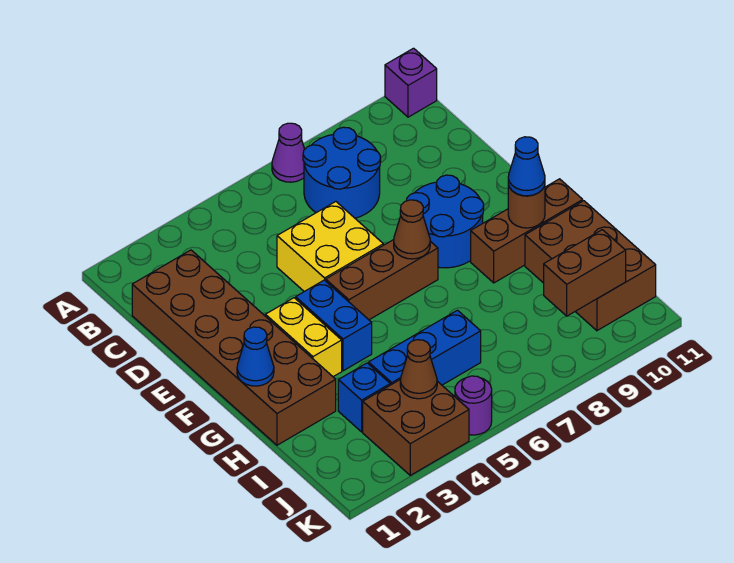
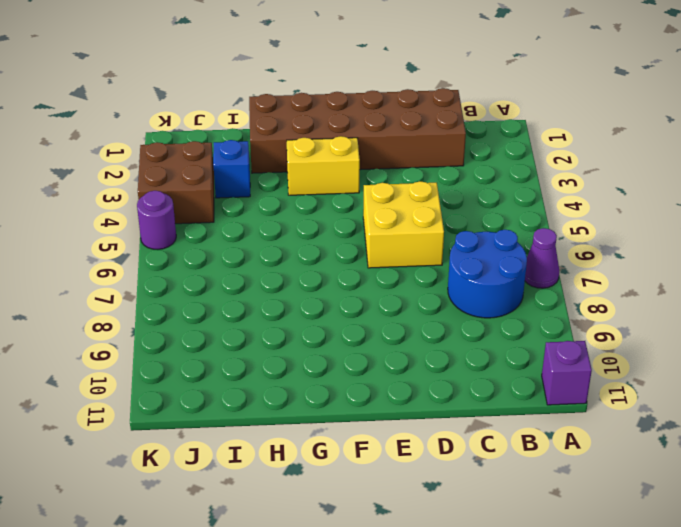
none -> blue round brick E8:F9 level 1
none -> blue brick F4:G4 level 1
none -> brown brick F5:F7 level 1

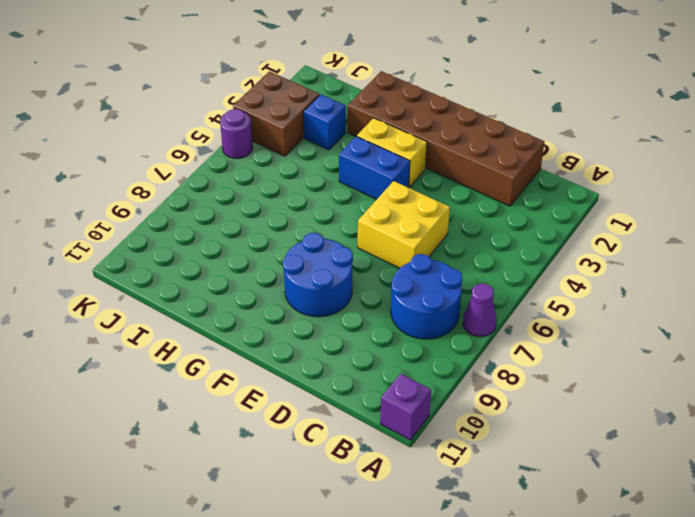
none -> brown brick F5:F7 level 1
none -> brown brick G9:G11 level 1
none -> brown brick H10:J11 level 1

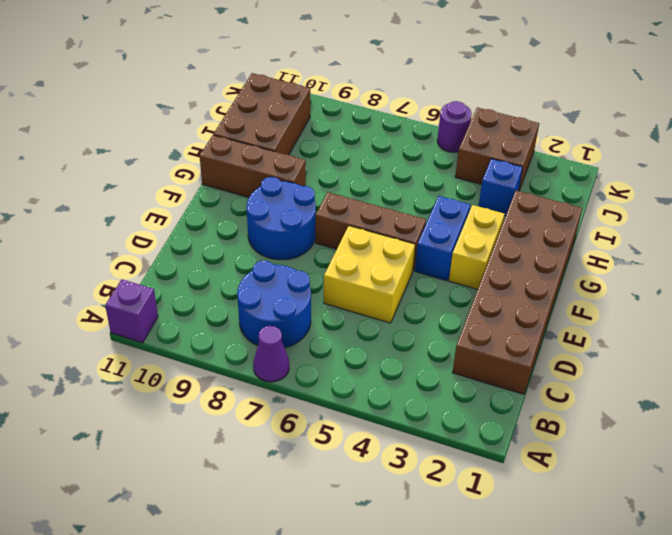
none -> blue brick I4:I6 level 1
none -> brown cone F7 level 2
none -> blue cone G1 level 2

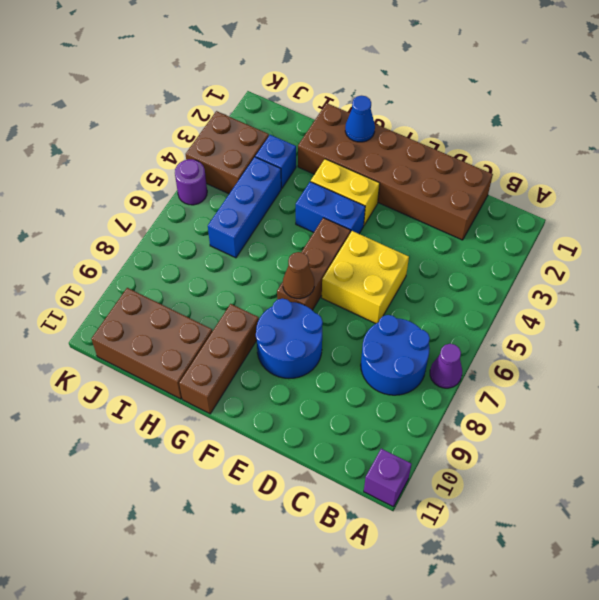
none -> brown round brick G10 level 2
none -> brown cone J4 level 2
none -> brown brick J9:J10 level 2

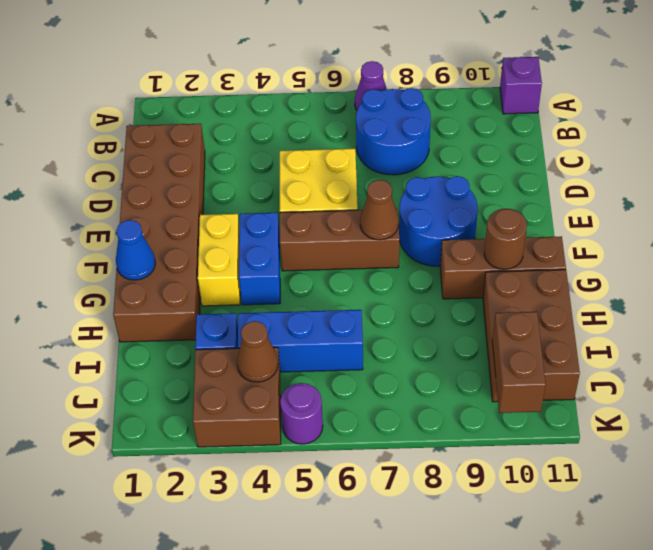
brown brick J10:K10 level 2 -> brown brick J9:J10 level 2
none -> blue cone G10 level 3

